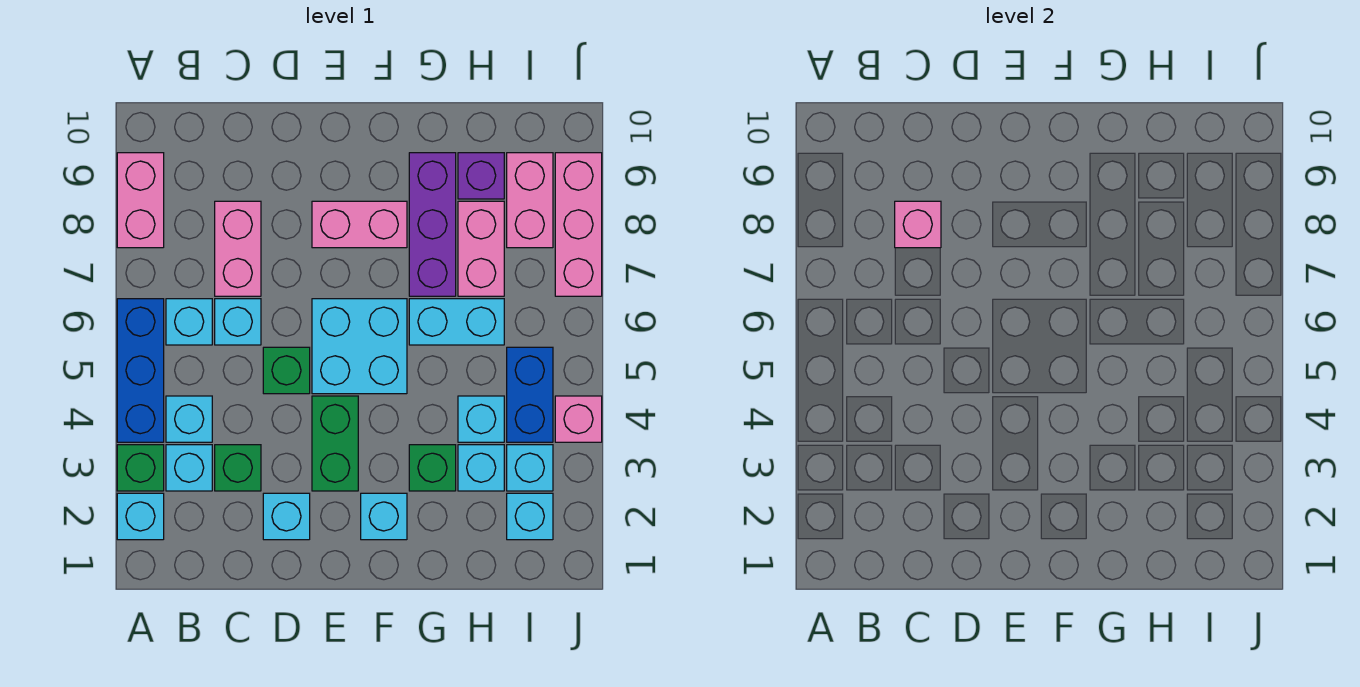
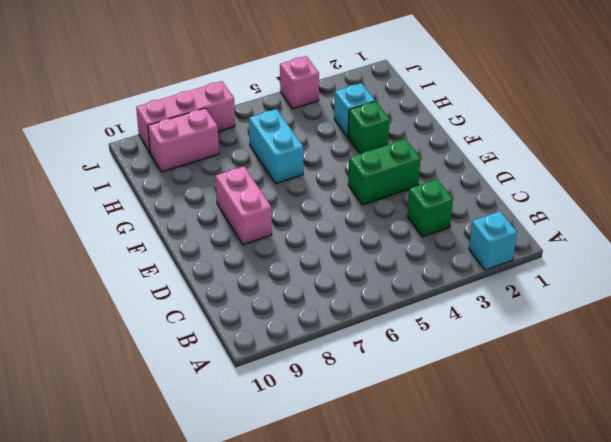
none -> green brick A3 level 1
none -> blue brick A4:A6 level 1
none -> pink brick A8:A9 level 1
none -> cyan brick B3 level 1

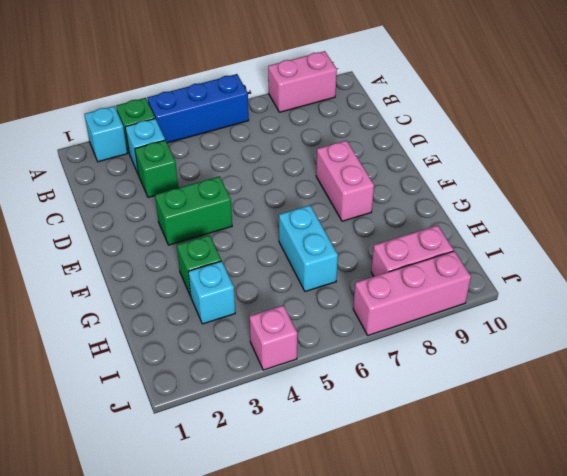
none -> cyan brick B4 level 1
none -> cyan brick B6 level 1
none -> cyan brick C6 level 1
none -> pink brick C7:C8 level 1

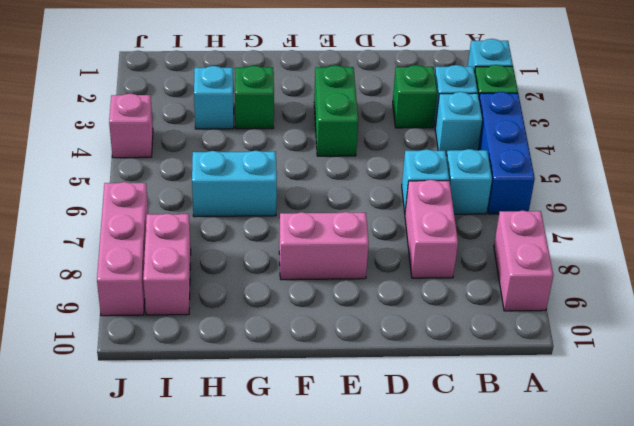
none -> cyan brick D2 level 1
none -> green brick D5 level 1
none -> cyan brick E5:F6 level 1
none -> cyan brick F2 level 1

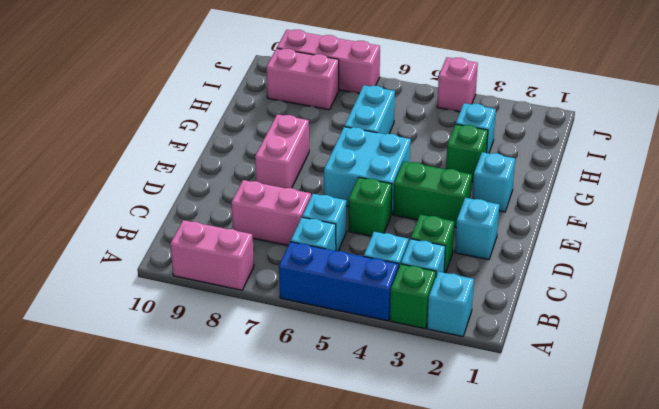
none -> purple brick G7:G9 level 1
none -> cyan brick H4 level 1
none -> pink brick H7:H8 level 1
none -> purple brick H9 level 1

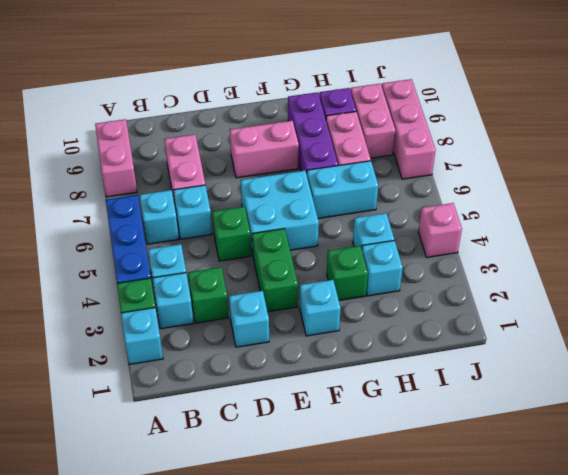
none -> cyan brick I2 level 1
none -> cyan brick I3 level 1
none -> blue brick I4:I5 level 1
none -> pink brick C8 level 2

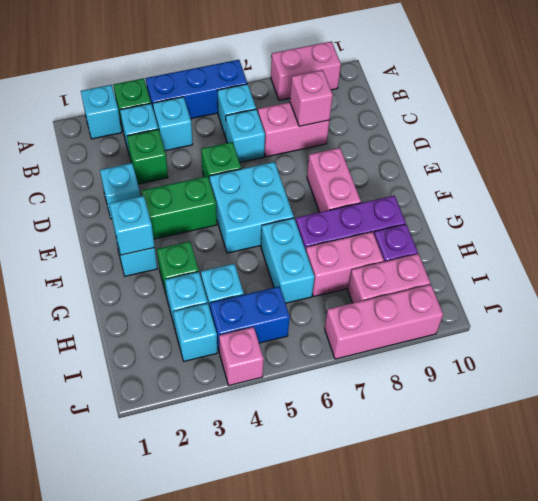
cyan brick F2 level 2 -> cyan brick I2 level 1

